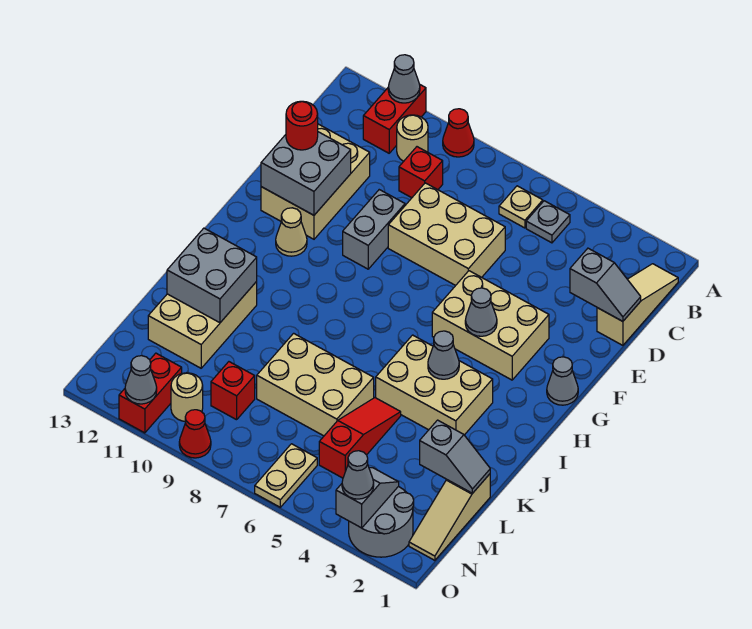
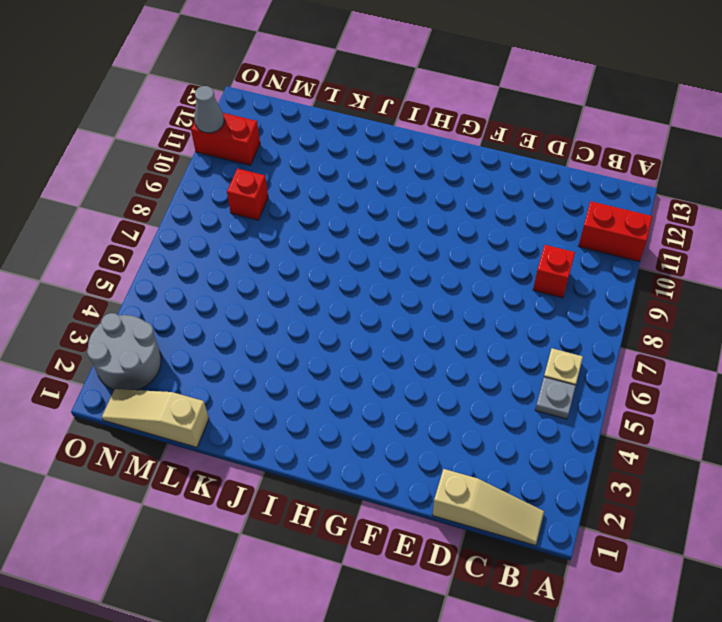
none -> red cone A9 level 1
none -> tan round brick B10 level 1
none -> tan brick D6:E8 level 1
none -> tan brick D11:F12 level 1

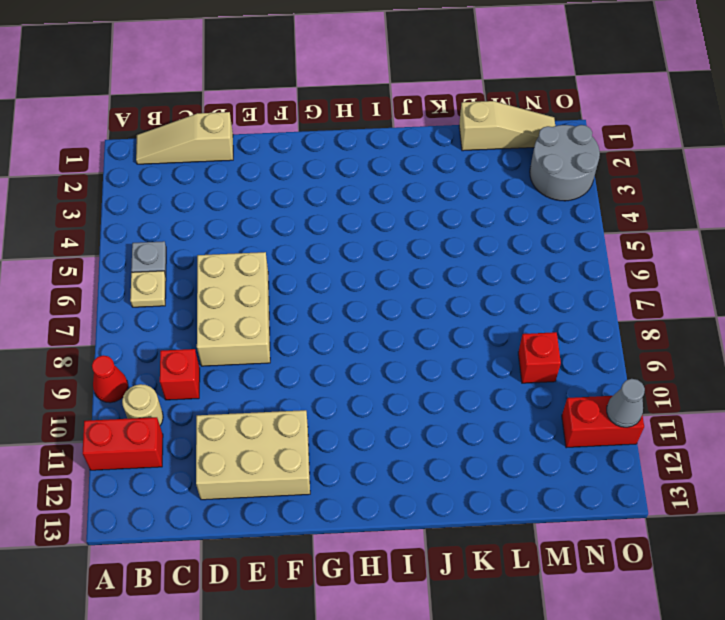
none -> grey brick E9:F9 level 1
none -> tan brick F3:G5 level 1
none -> grey cone G1 level 1
none -> tan cone G11 level 1

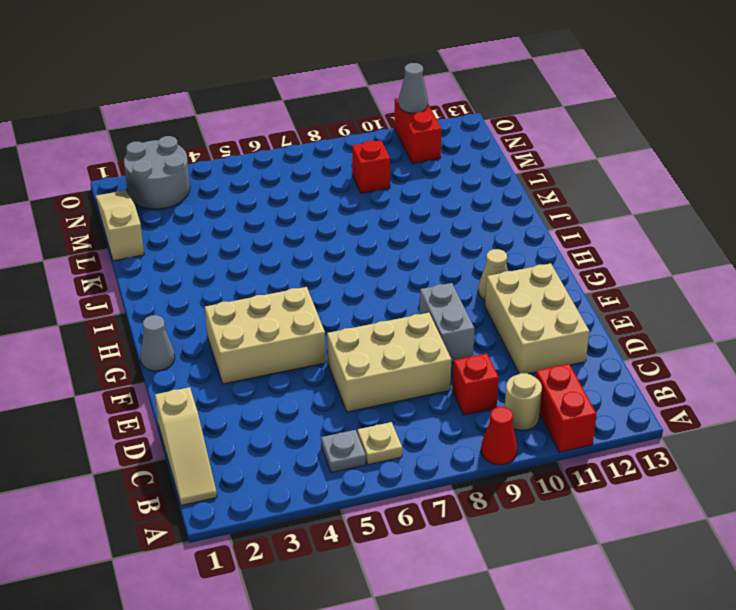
none -> tan brick I3:J5 level 1
none -> tan brick J11:L12 level 1
none -> red slope K5:M5 level 1 top M
none -> tan brick K6:L8 level 1

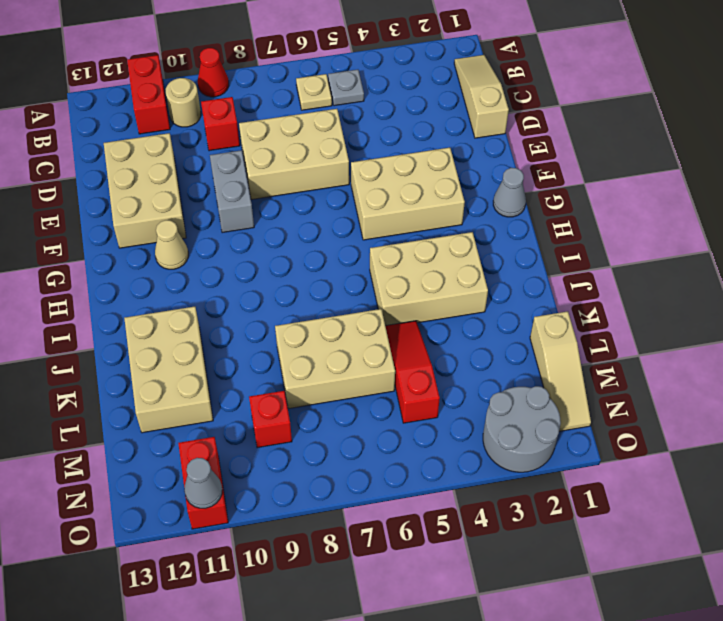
none -> tan plate N6:O6 level 1
none -> tan round brick N10 level 1
none -> red cone O9 level 1
none -> grey cone A11 level 2

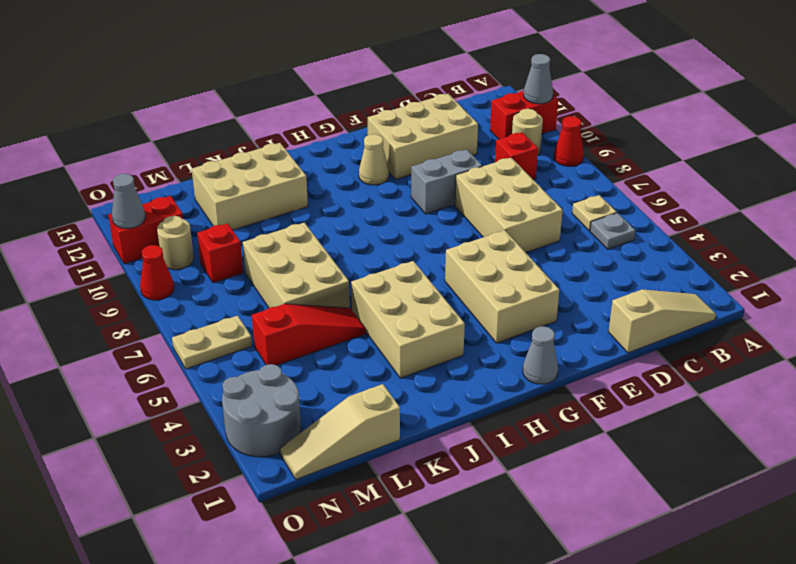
none -> grey slope D1:D2 level 2 top 2
none -> grey brick E11:F12 level 2
none -> grey cone G4 level 2
none -> grey cone I4 level 2

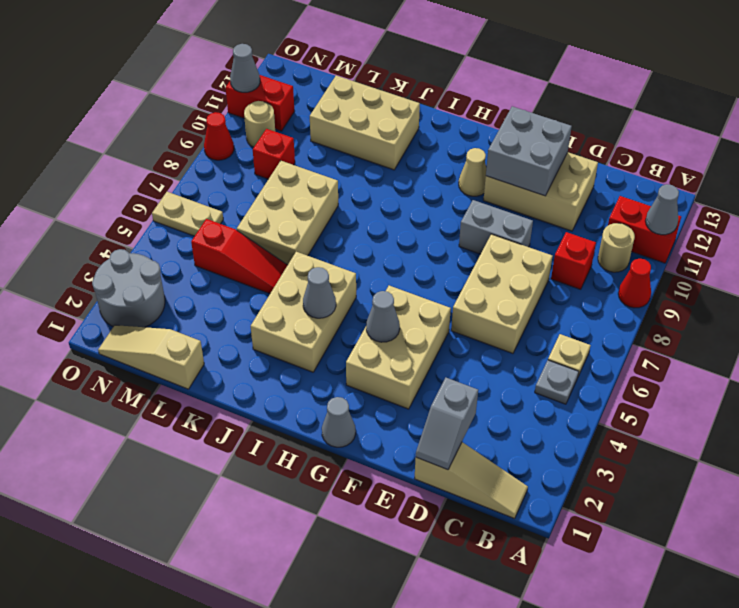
none -> grey brick J11:K12 level 2
none -> grey slope L1:L2 level 2 top 2
none -> grey slope N3:O3 level 2 top O
none -> red round brick E12 level 3

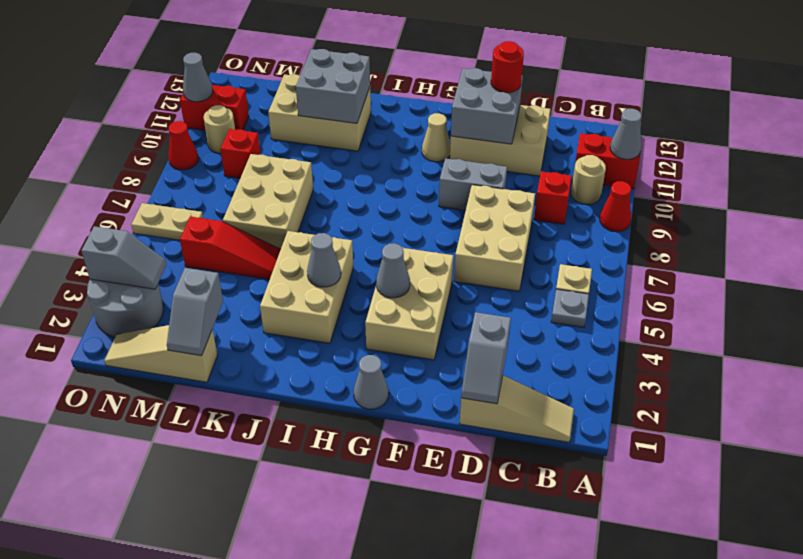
none -> grey cone O3 level 3

